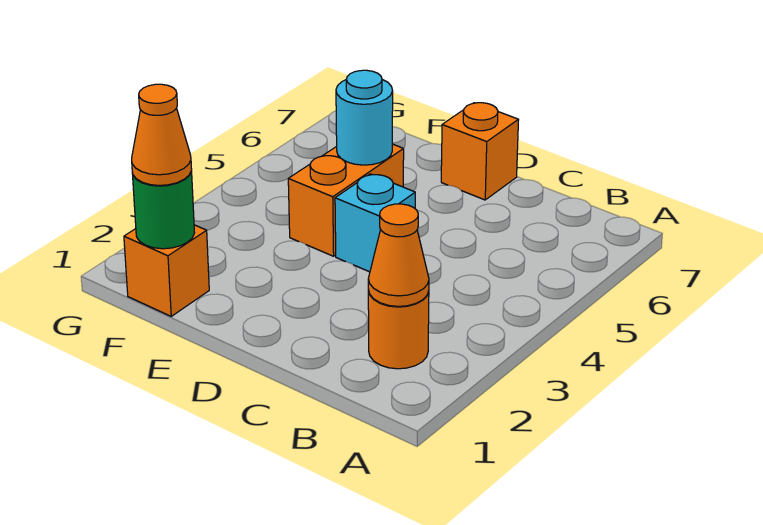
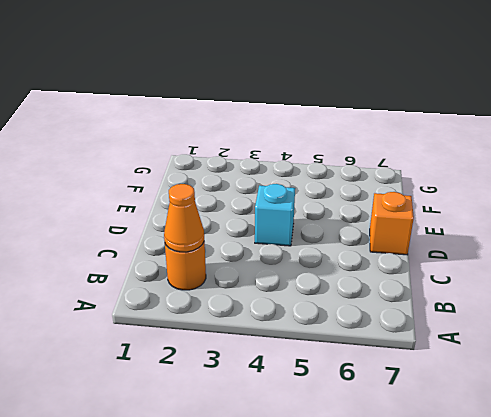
none -> orange brick E4:E5 level 1
none -> orange brick F1 level 1

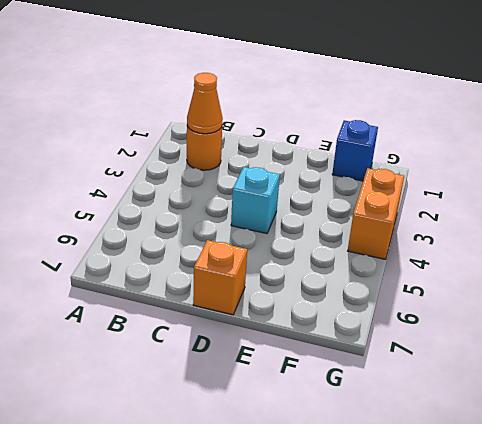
blue brick F1 level 1 -> orange brick F1 level 1
orange brick G3:G4 level 1 -> orange brick E4:E5 level 1
none -> cyan round brick E5 level 2
none -> green round brick F1 level 2

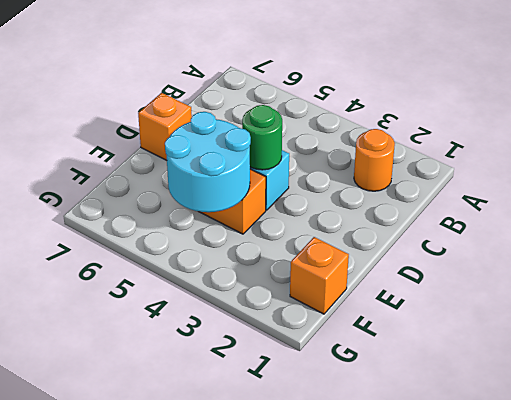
green round brick D4 level 2 -> green round brick F1 level 2
cyan round brick E4:F5 level 2 -> cyan round brick E5 level 2
none -> orange cone B2 level 2
none -> orange cone F1 level 3

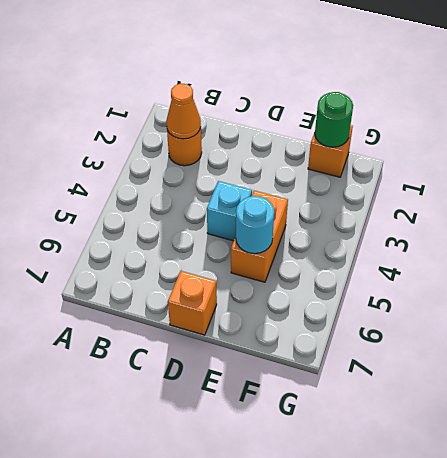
none -> orange cone F1 level 3

